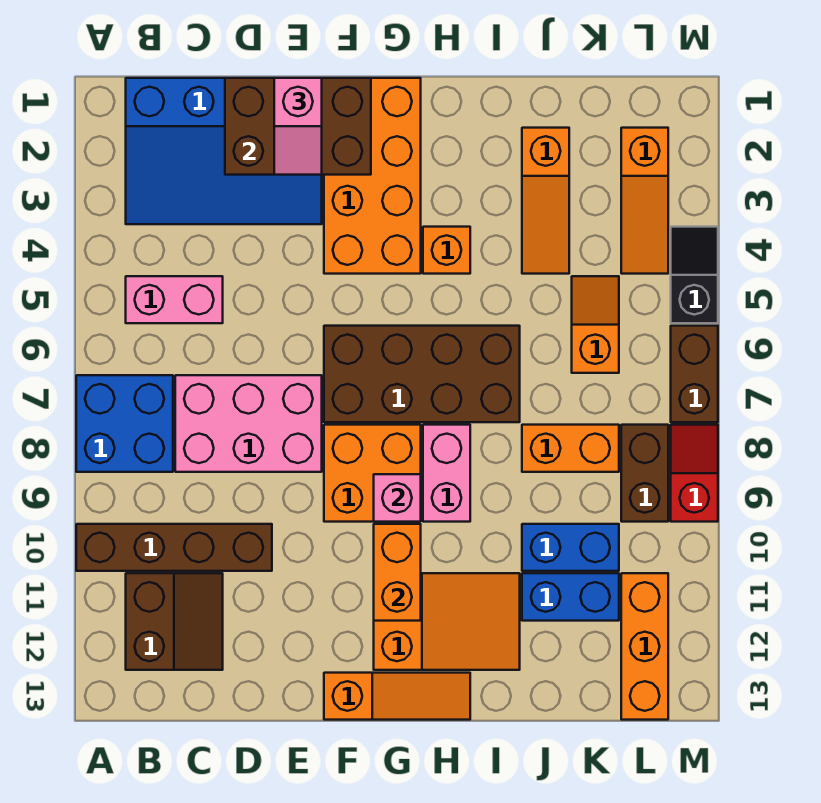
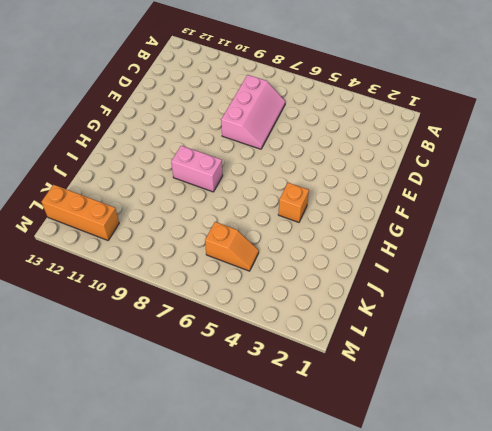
pink slope C7:E8 level 1 top 8 -> pink brick C7:E8 level 1
none -> blue brick A7:B8 level 1
none -> brown brick A10:D10 level 1
none -> blue slope B1:E3 level 1 top 1

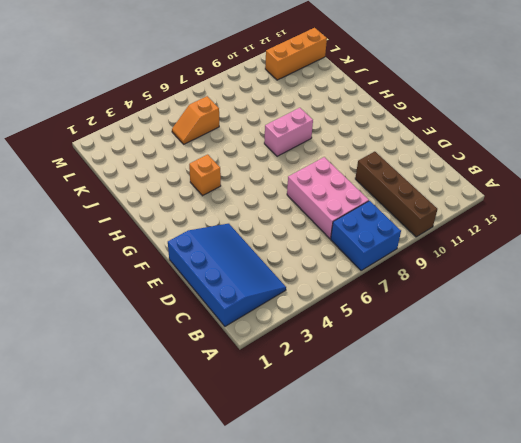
none -> pink brick B5:C5 level 1
none -> brown slope B11:C12 level 1 top B
none -> orange brick F1:G4 level 1

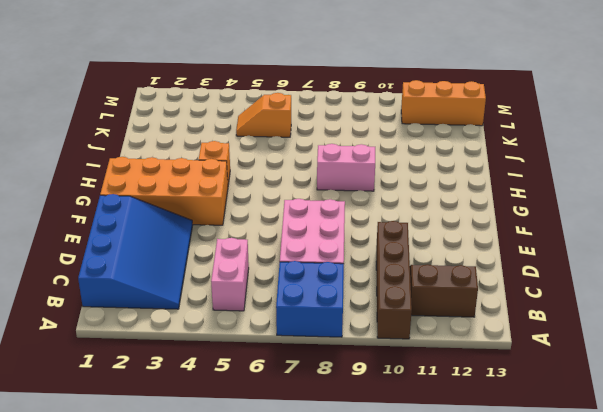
none -> brown brick F6:I7 level 1
none -> orange brick F8:G9 level 1
none -> orange slope F13:H13 level 1 top F

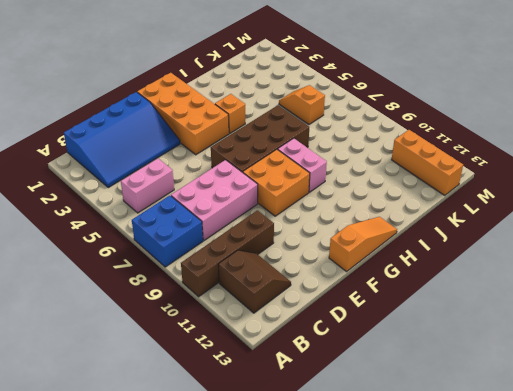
none -> orange slope G11:I12 level 1 top G
none -> orange slope J2:J4 level 1 top 2
none -> orange brick J8:K8 level 1

